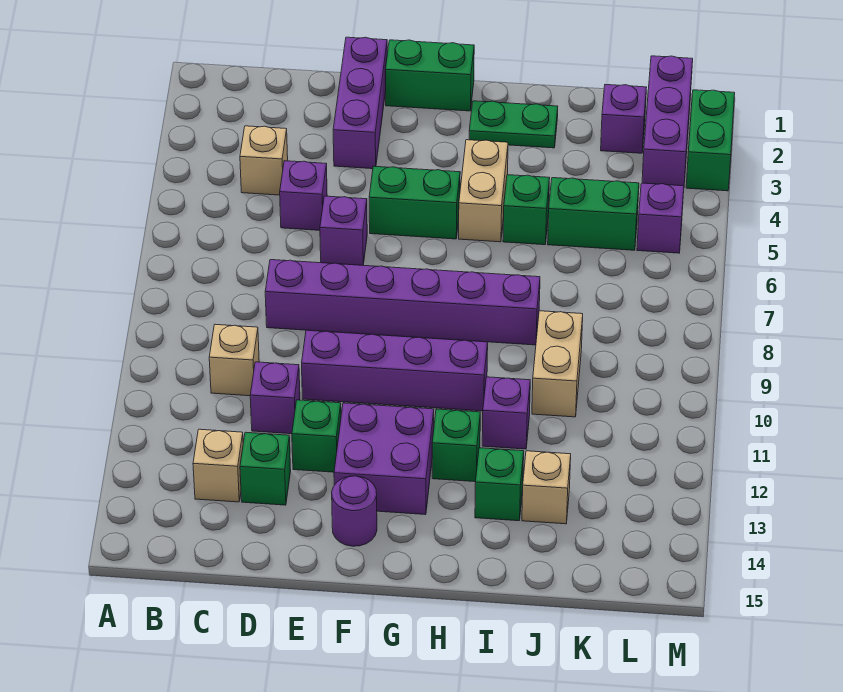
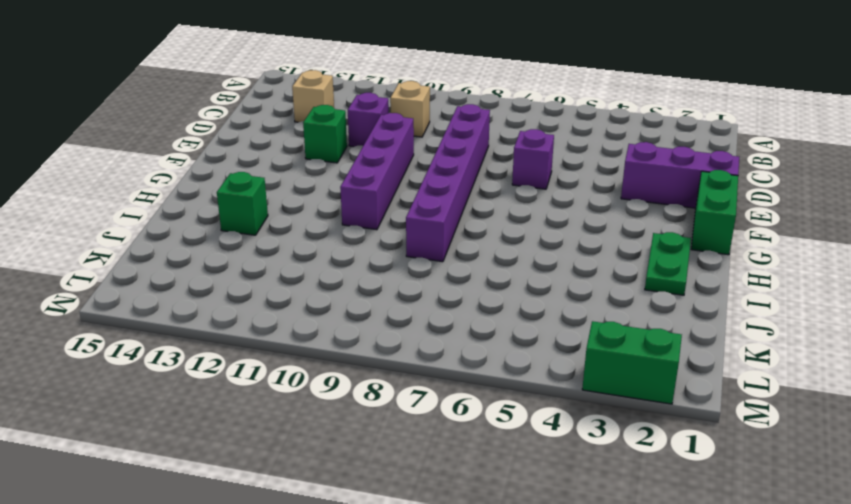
none -> tan brick C4 level 1
none -> purple brick D5 level 1
none -> green brick D13 level 1

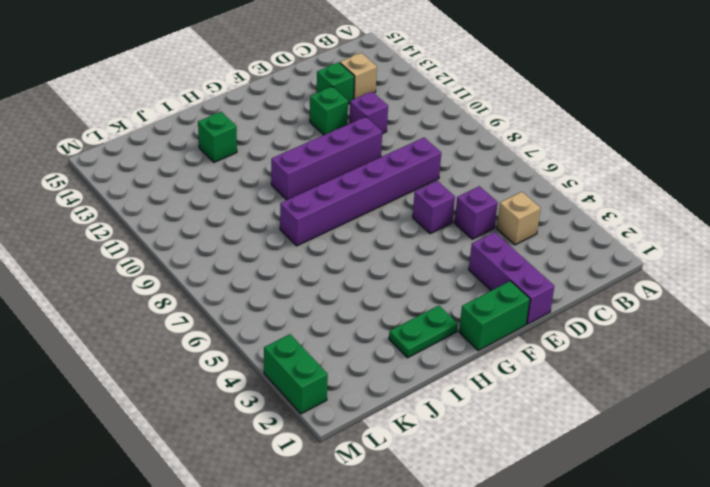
none -> tan brick C10 level 1
none -> green brick F5:G5 level 1
none -> purple brick F12:G13 level 1

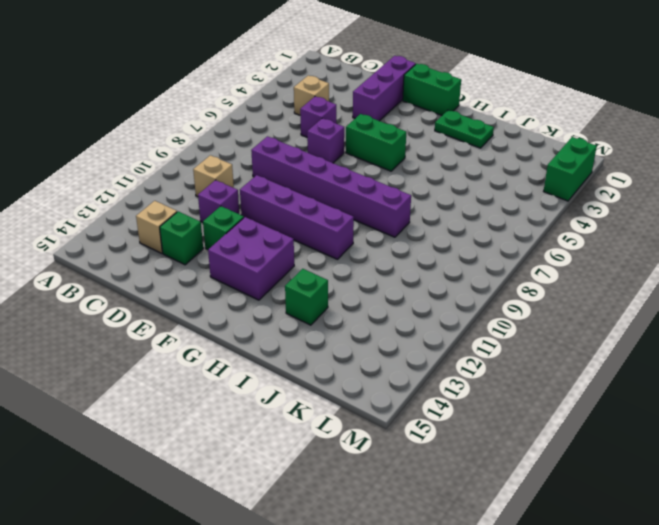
none -> purple round brick F14 level 1
none -> tan brick H4:H5 level 1
none -> green brick H12 level 1

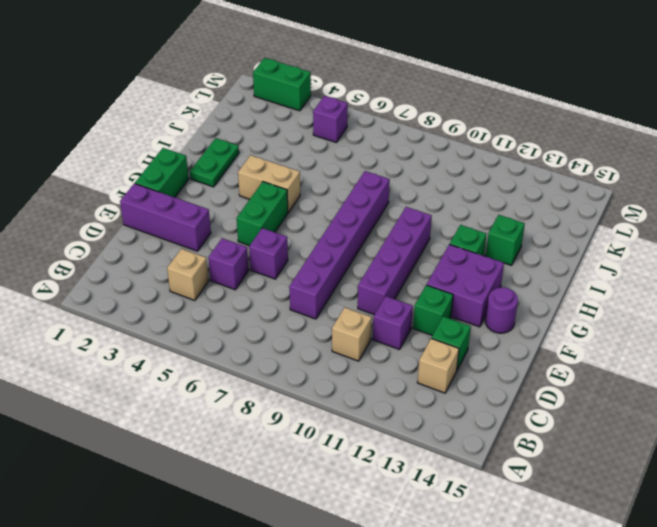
none -> green brick I5 level 1
none -> purple brick I11 level 1
none -> green brick J5:K5 level 1

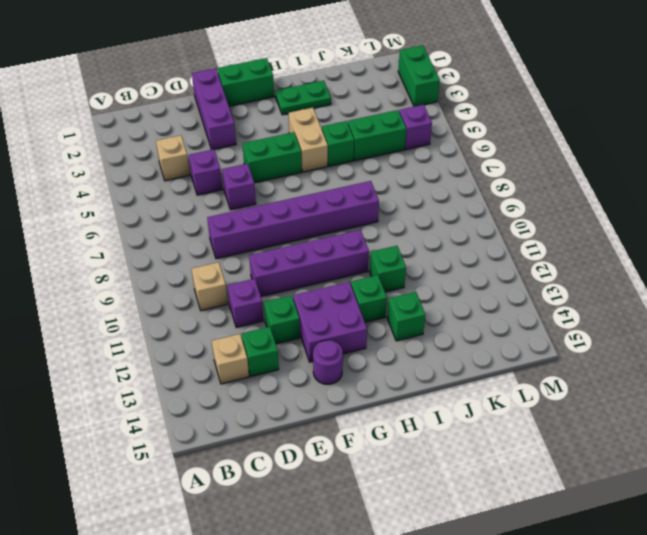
green brick I11 level 1 -> purple brick I11 level 1
none -> tan brick J9:J10 level 1
none -> tan brick J13 level 1
none -> purple brick K2 level 1

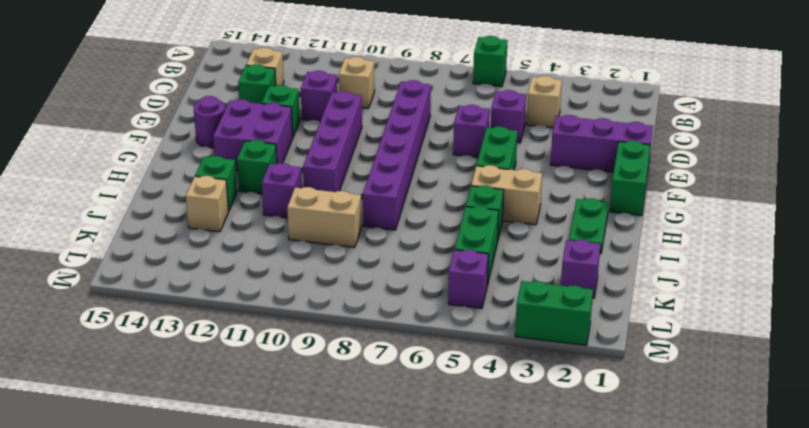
green brick A6 level 1 -> none
none -> purple brick L1:L3 level 1

